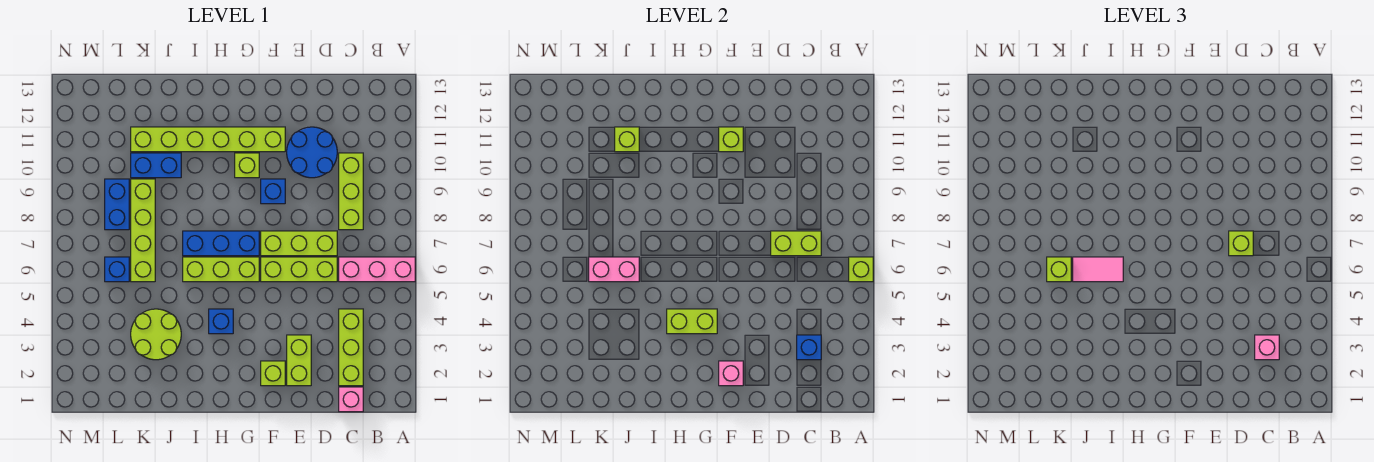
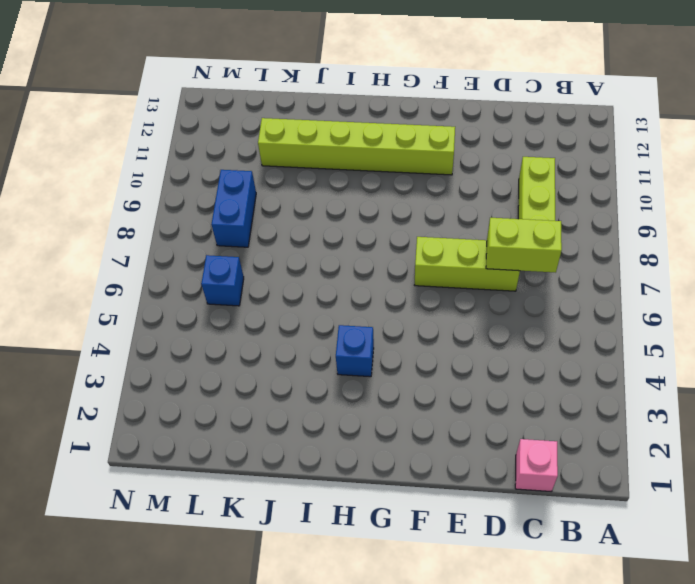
none -> pink brick A6:C6 level 1
none -> lime brick C2:C4 level 1
none -> lime brick D6:F6 level 1
none -> blue round brick D10:E11 level 1

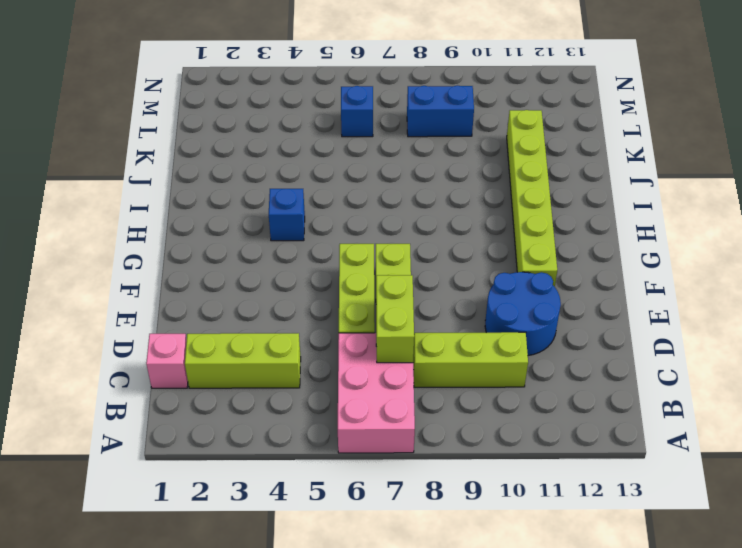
pink brick A6:C7 level 1 -> pink brick A6:C6 level 1
none -> lime brick E2:E3 level 1
none -> lime brick F2 level 1
none -> blue brick F9 level 1
none -> lime brick G6:I6 level 1

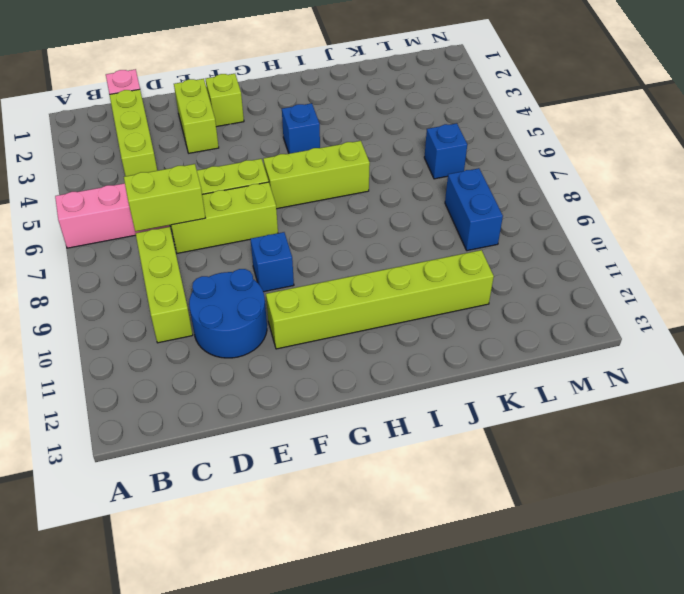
none -> blue brick G7:I7 level 1
none -> lime brick G10 level 1
none -> lime round brick J3:K4 level 1
none -> blue brick J10:K10 level 1

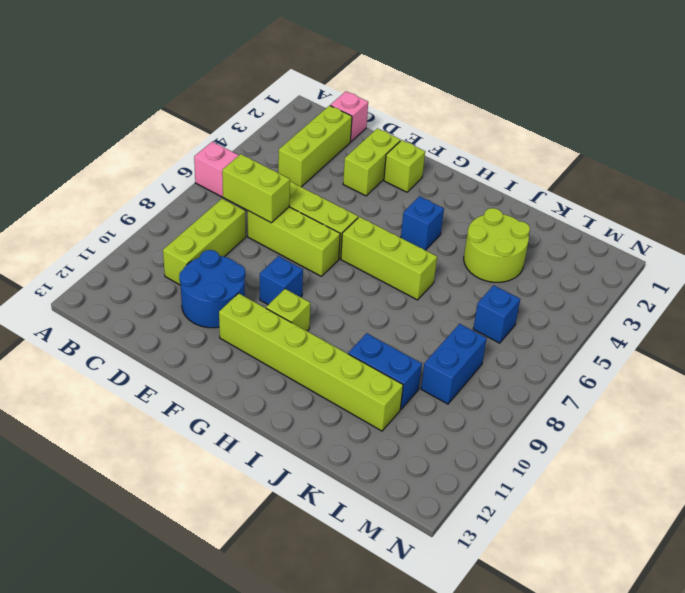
none -> blue brick G7:I7 level 1
none -> lime brick K6:K9 level 1
none -> lime brick A6 level 2
none -> blue brick C3 level 2

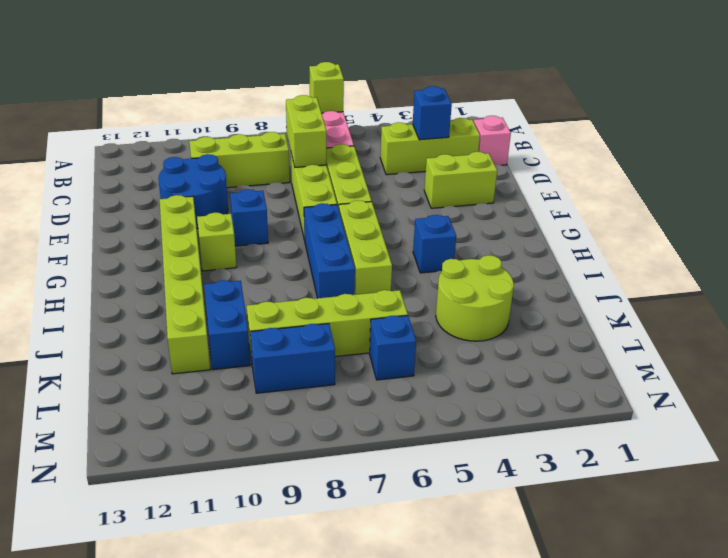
none -> lime brick F2 level 1
none -> pink brick F2 level 2
none -> lime brick F11 level 2
none -> lime brick G4:H4 level 2

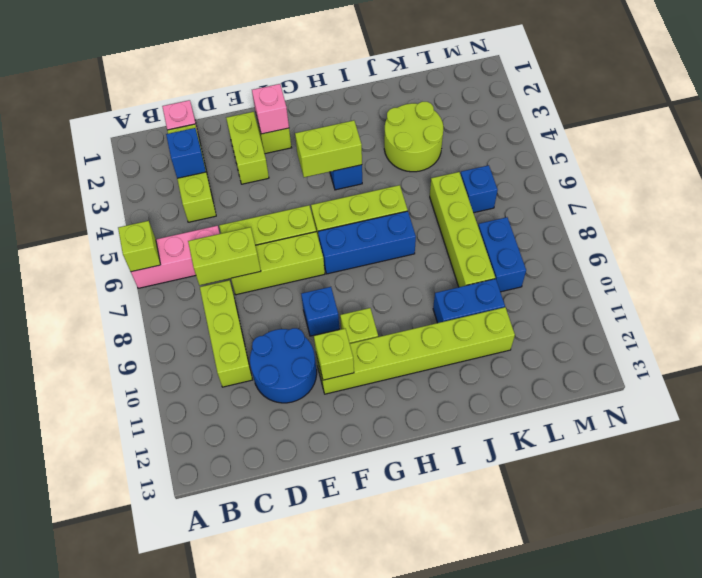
none -> pink brick J6:K6 level 2
none -> lime brick J11 level 2
none -> pink brick C3 level 3
none -> lime brick D7 level 3

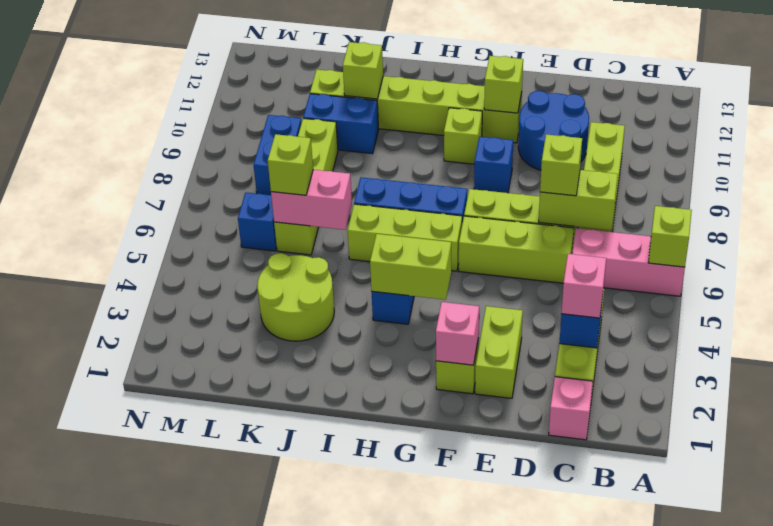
none -> pink tile I6:J6 level 3

